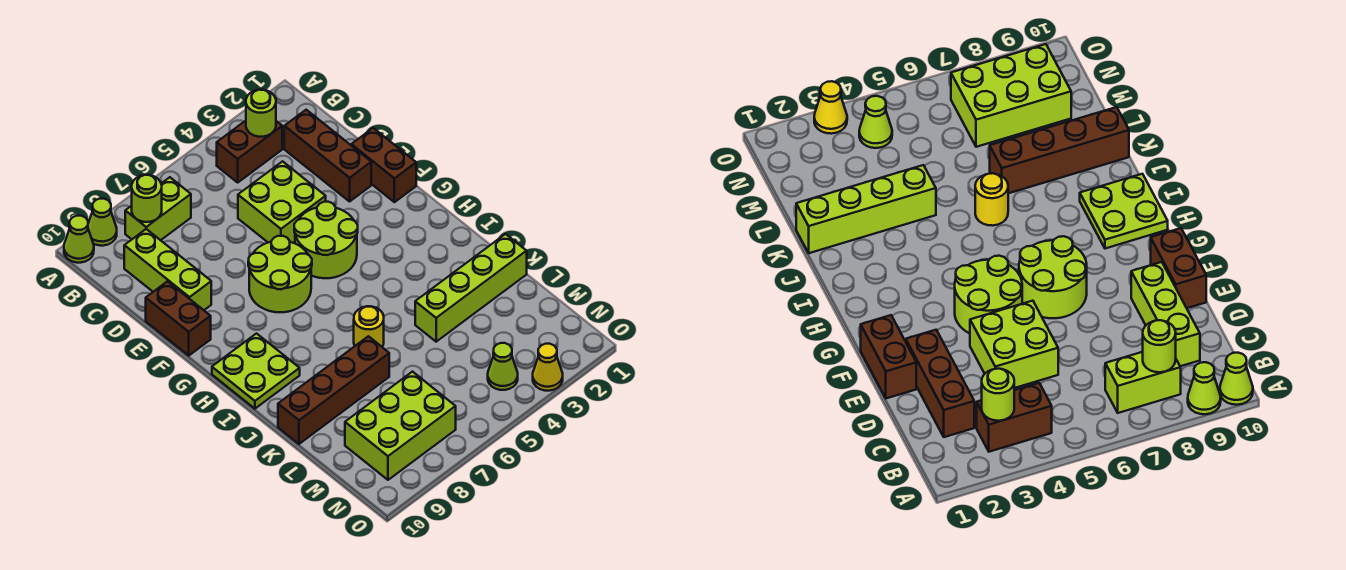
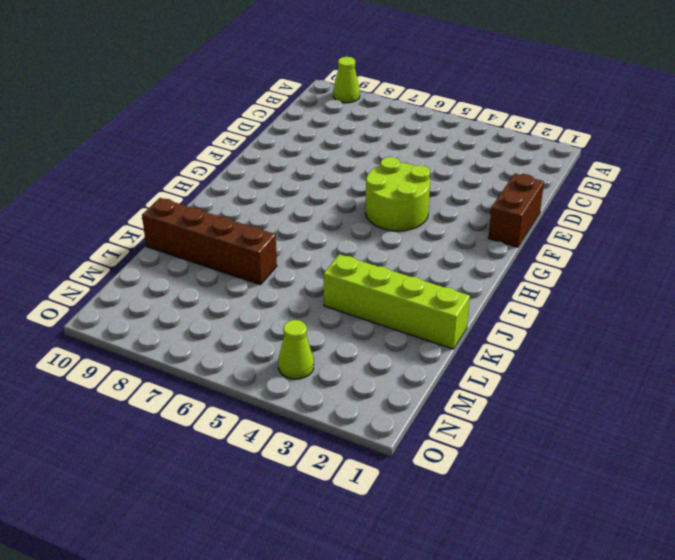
none -> lime cone A10 level 1
none -> brown brick B3:B4 level 1
none -> lime brick B7:B8 level 1

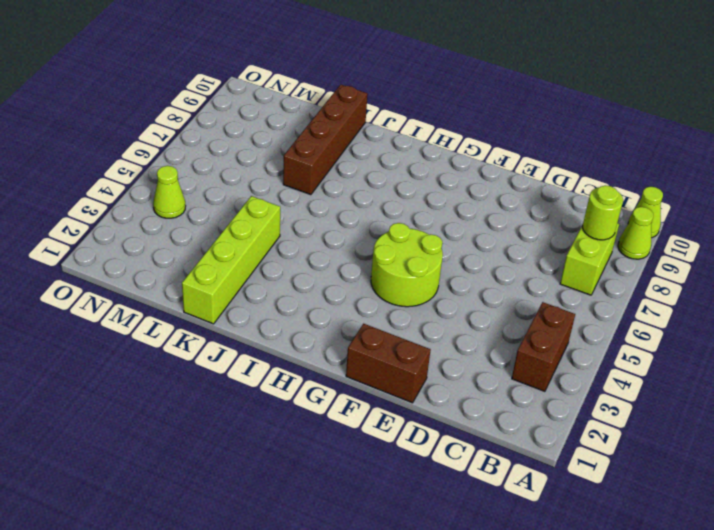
none -> brown brick C2:E2 level 1
none -> lime brick C9:E9 level 1
none -> lime brick D4:E5 level 1

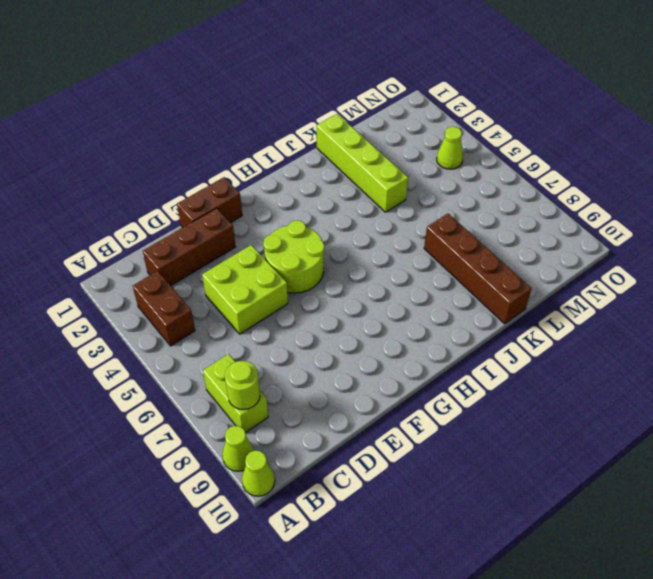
none -> lime brick C9:E9 level 1
none -> brown brick E10:F10 level 1
none -> lime round brick F6:G7 level 1

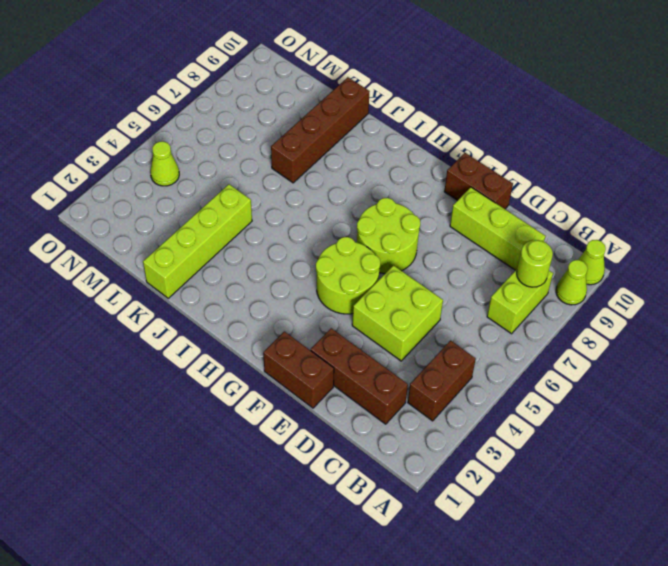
none -> lime plate H9:I10 level 1
none -> yellow round brick J6 level 1
none -> lime brick M7:N9 level 1

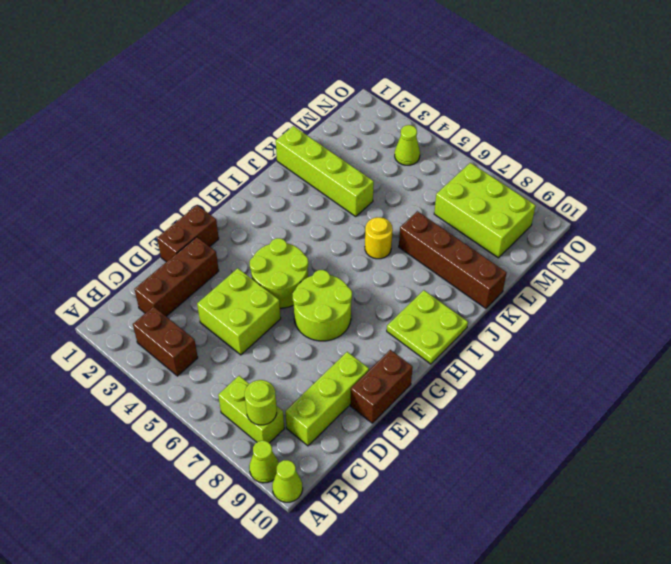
none -> yellow cone O3 level 1
none -> lime round brick B3 level 2

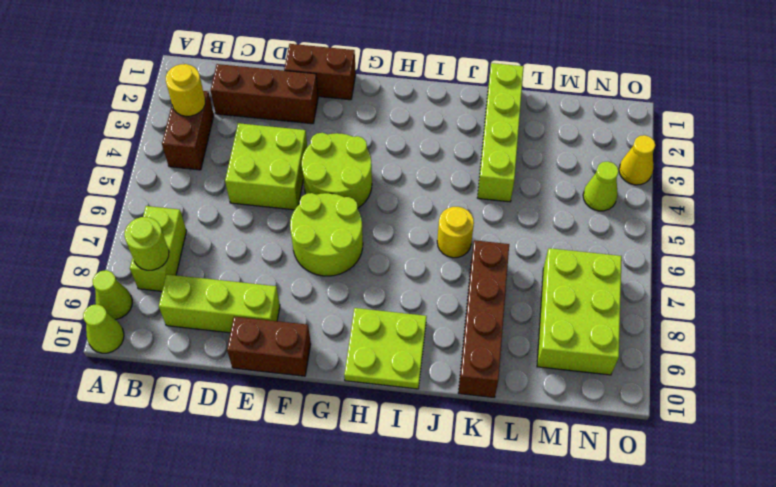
yellow round brick B3 level 2 -> lime round brick B3 level 2

